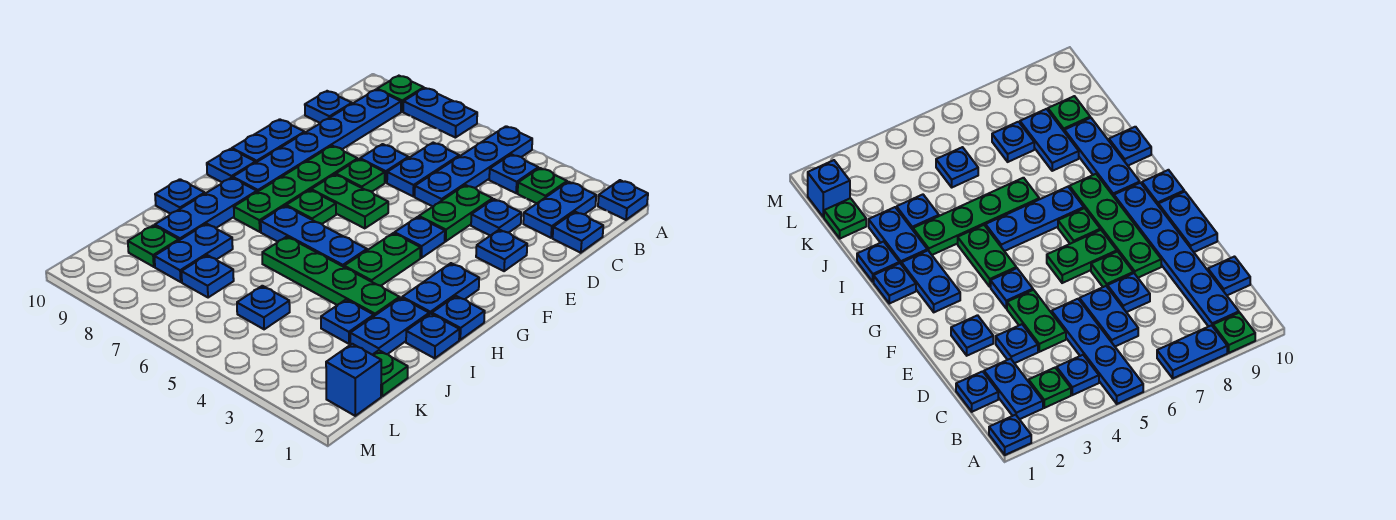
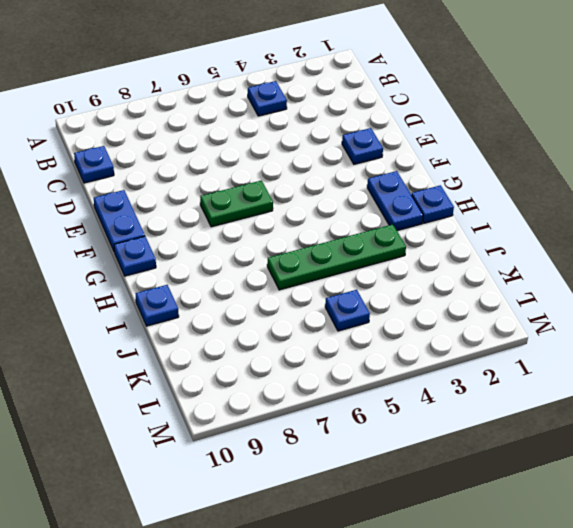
none -> blue plate A1 level 1
none -> blue plate A5:D5 level 1
none -> blue plate A7:A8 level 1
none -> green plate A9 level 1

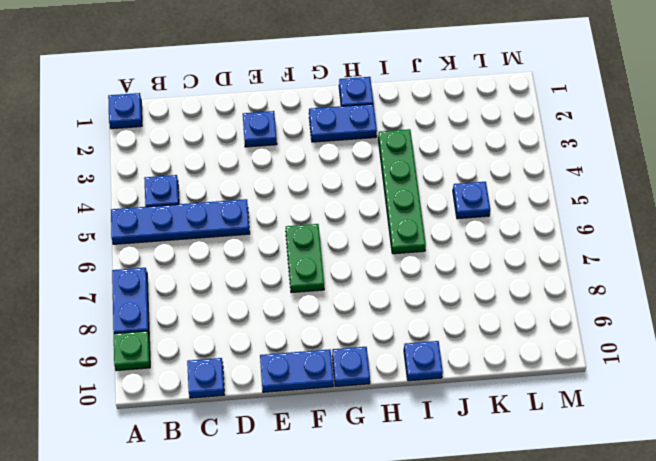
none -> blue plate B2:C2 level 1
none -> green plate B3 level 1
none -> blue plate B9:G9 level 1
none -> blue plate C1 level 1

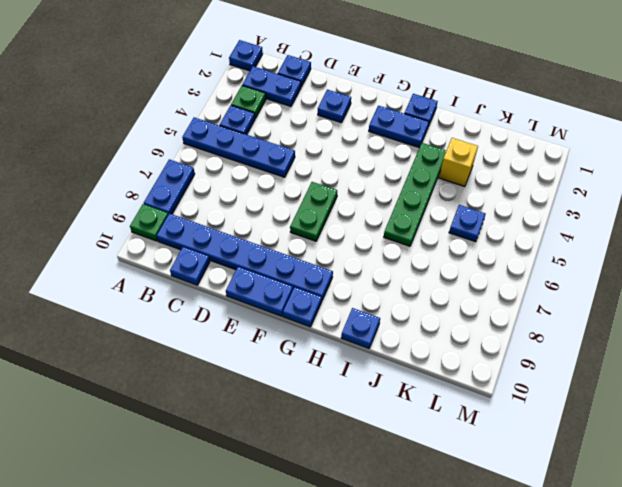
yellow brick J3 level 1 -> blue plate J3 level 1
none -> blue plate C6:D6 level 1
none -> blue plate D3 level 1
none -> green plate D4:E4 level 1
none -> blue plate D7 level 1

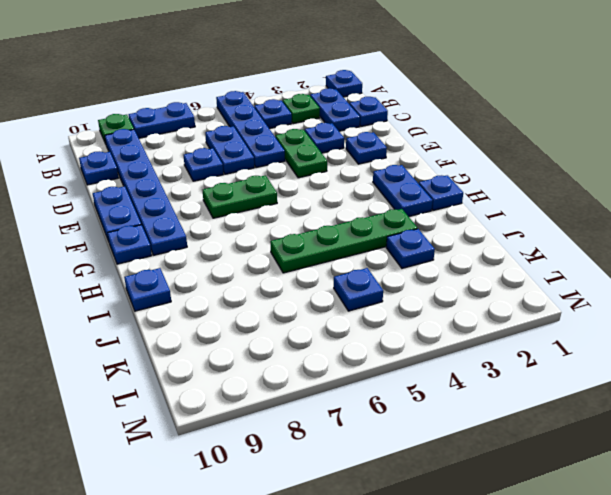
none -> green plate E7 level 1
none -> green plate E8:H8 level 1
none -> blue plate F4 level 1
none -> green plate G4:H4 level 1

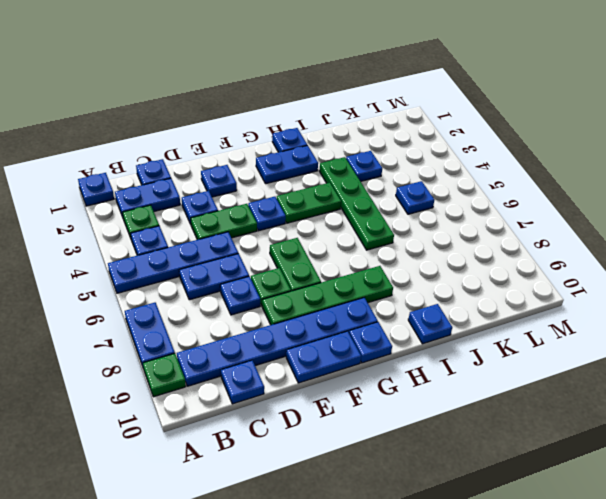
none -> green plate G7 level 1
none -> blue plate H5:H7 level 1
none -> blue plate H9:J9 level 1
none -> blue plate I1 level 1

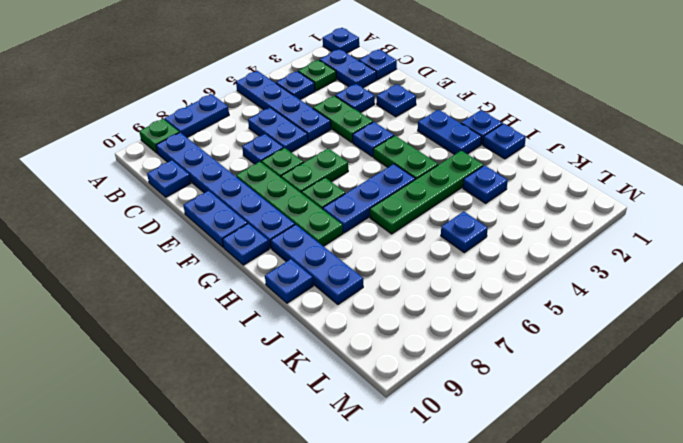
none -> blue plate I2:J2 level 1
none -> blue plate J8:K8 level 1
none -> green plate K1 level 1
none -> blue plate K7 level 1

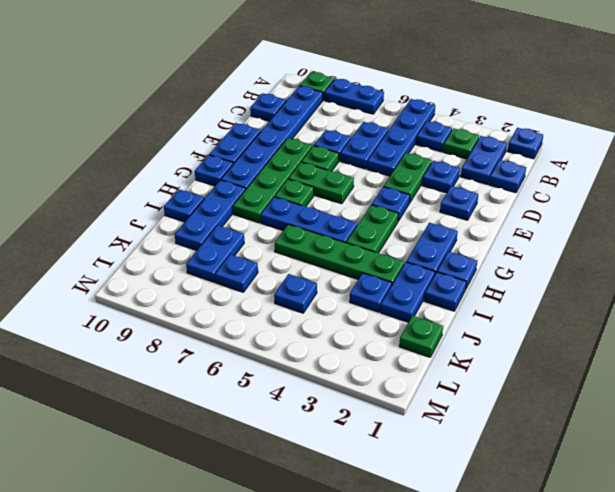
none -> green plate K9 level 1
none -> blue brick L1 level 1

